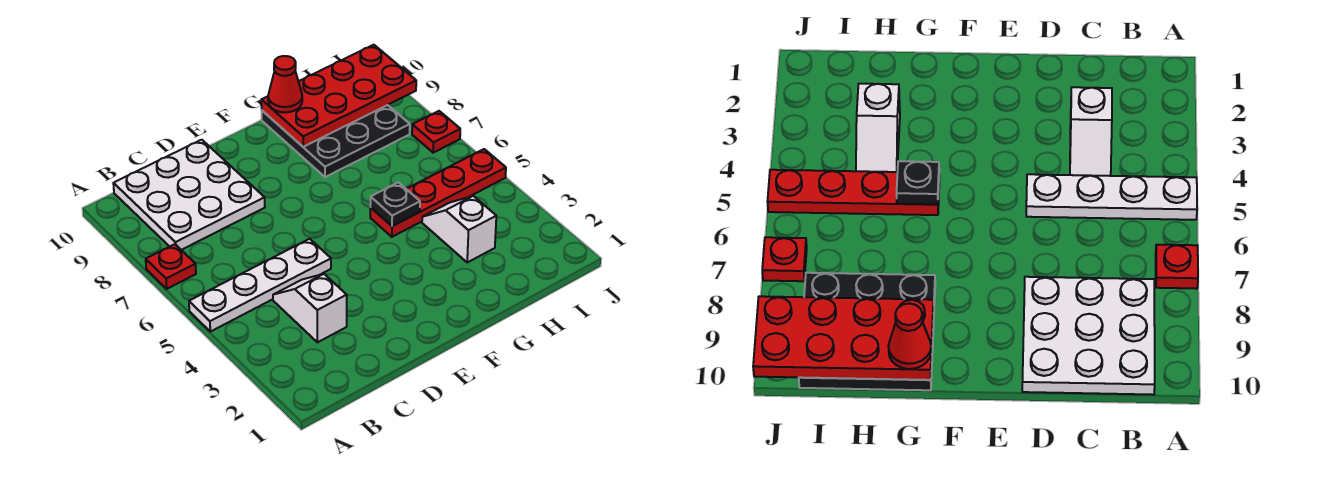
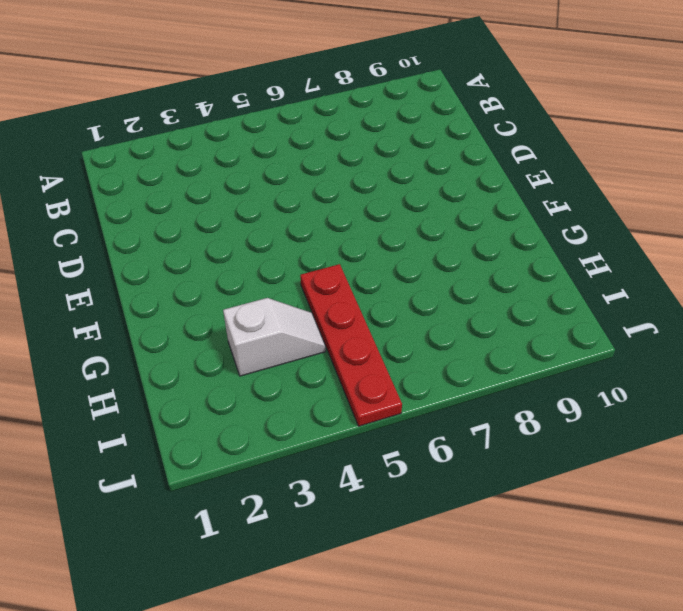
none -> white plate A5:D5 level 1
none -> red plate A7 level 1

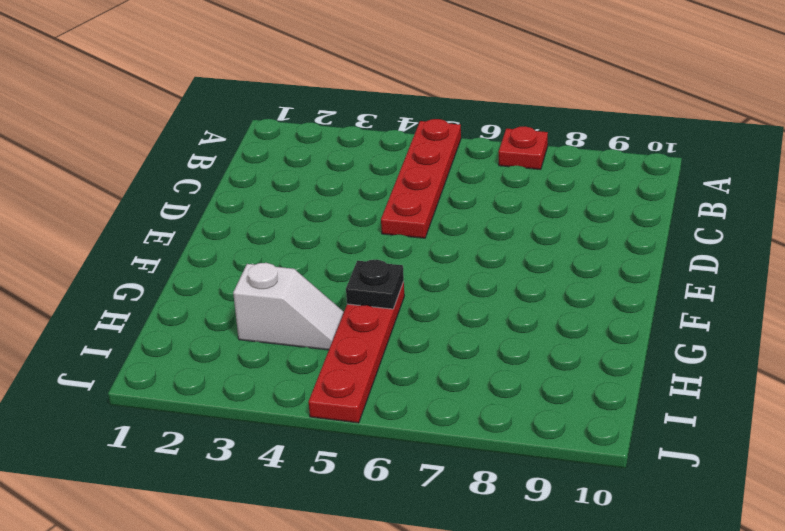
red plate A5:D5 level 1 -> white plate A5:D5 level 1
none -> white plate B8:D10 level 1
none -> white slope C3:C4 level 1 top 3

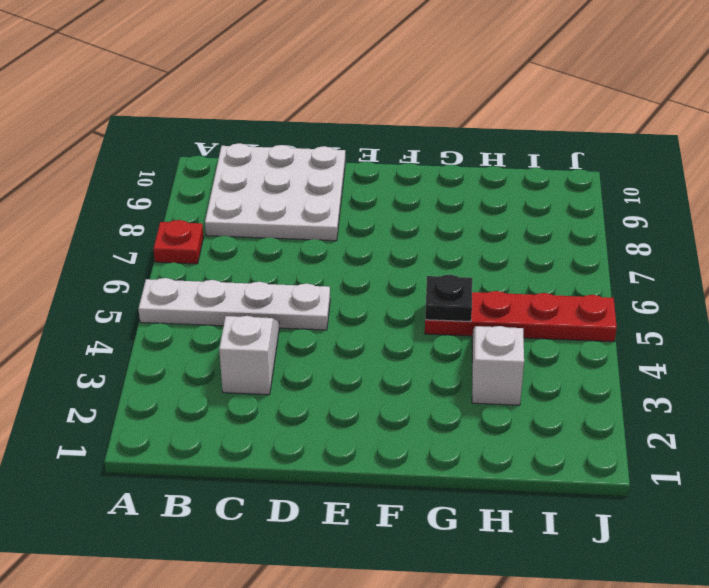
none -> black plate G8:I10 level 1
none -> red plate J7 level 1

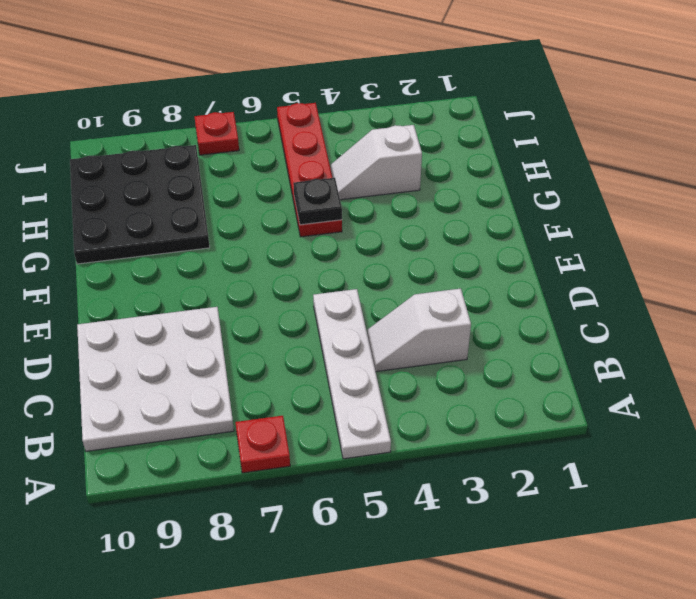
none -> red plate G9:J10 level 2
none -> red cone G10 level 3

